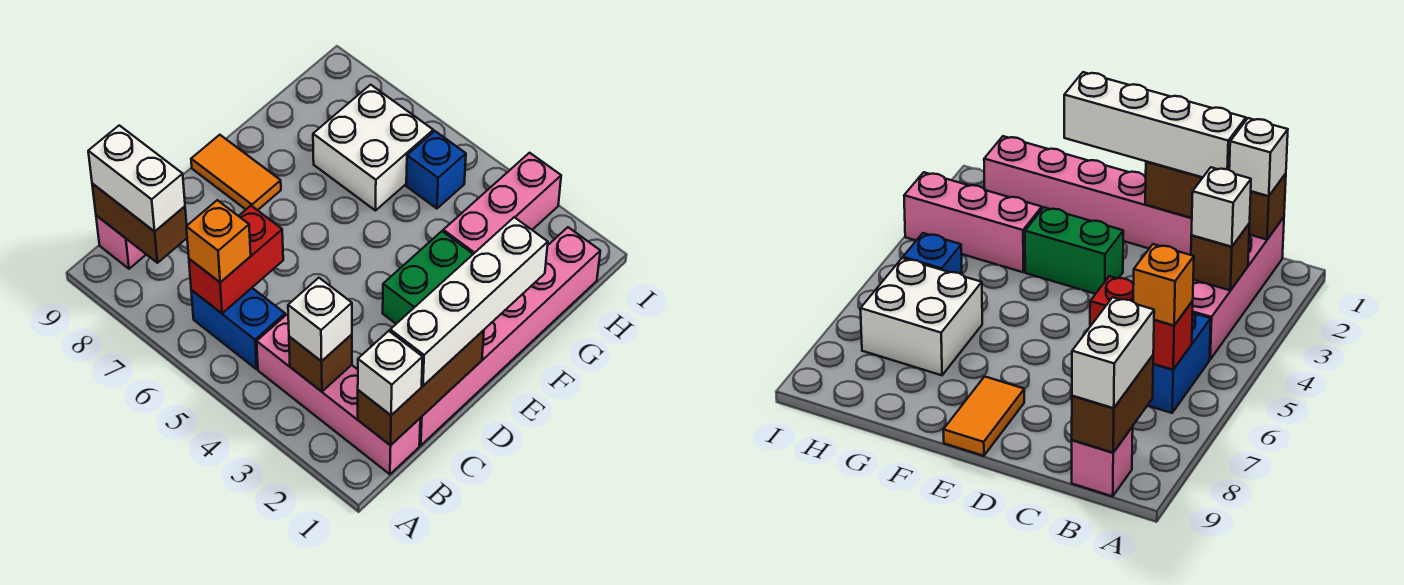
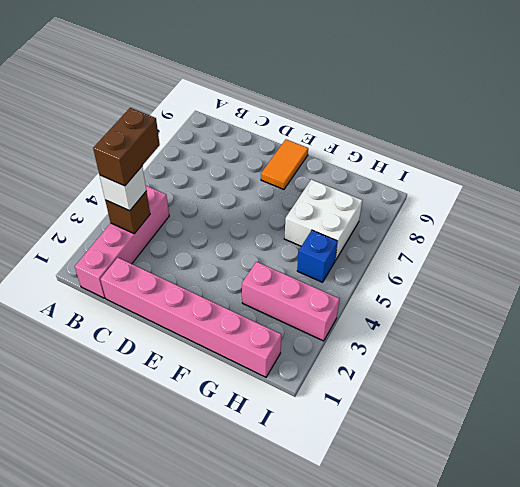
brown brick B3:B4 level 4 -> brown brick B8:B9 level 2
none -> blue brick B5:B6 level 1
none -> pink brick B9 level 1
none -> green brick E3:F3 level 1

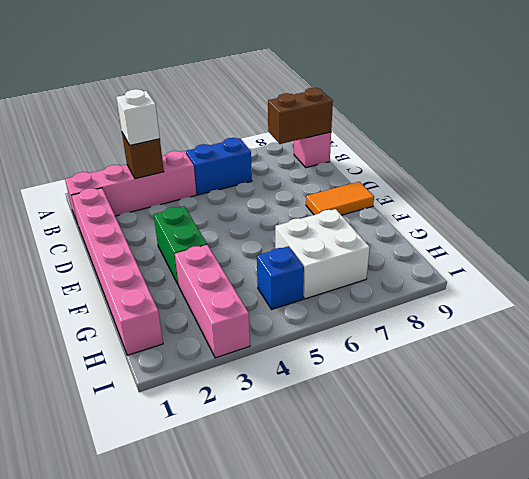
none -> brown brick B1:D1 level 2
none -> red brick B6:C6 level 2
none -> white brick B1 level 3

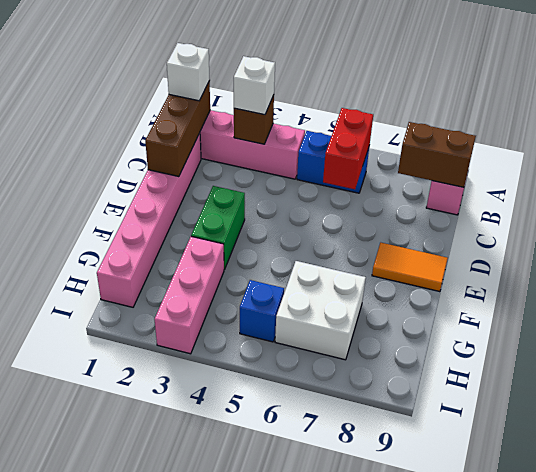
none -> orange brick B6 level 3
none -> white brick B8:B9 level 3
none -> white brick C1:F1 level 3

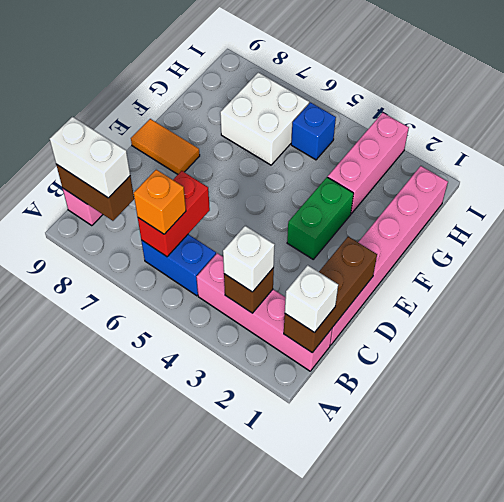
none -> white brick C1:F1 level 3

